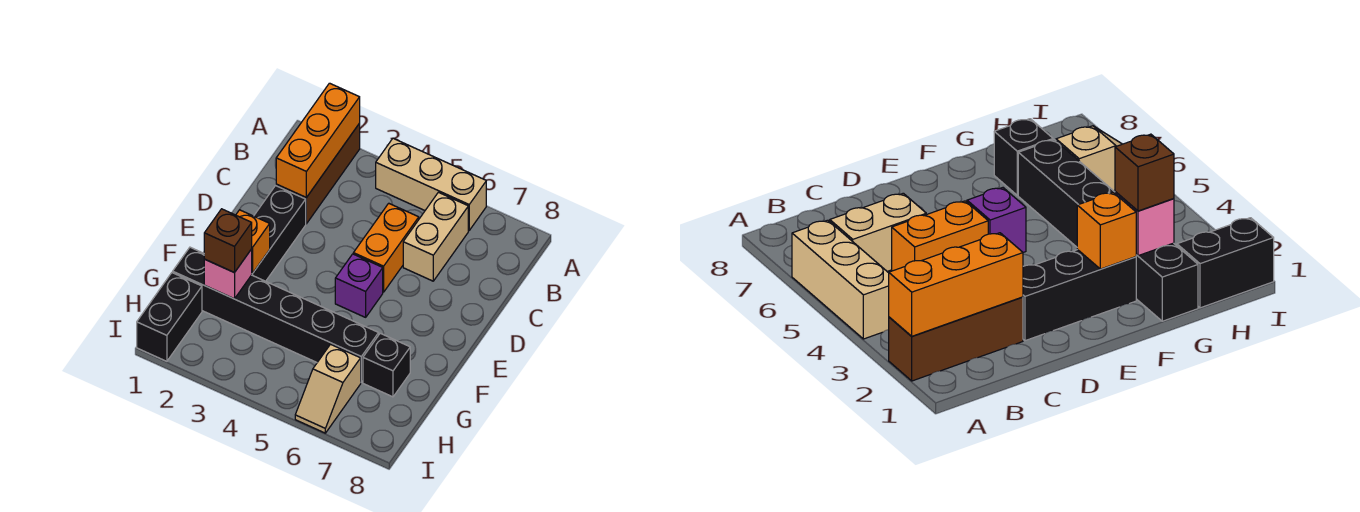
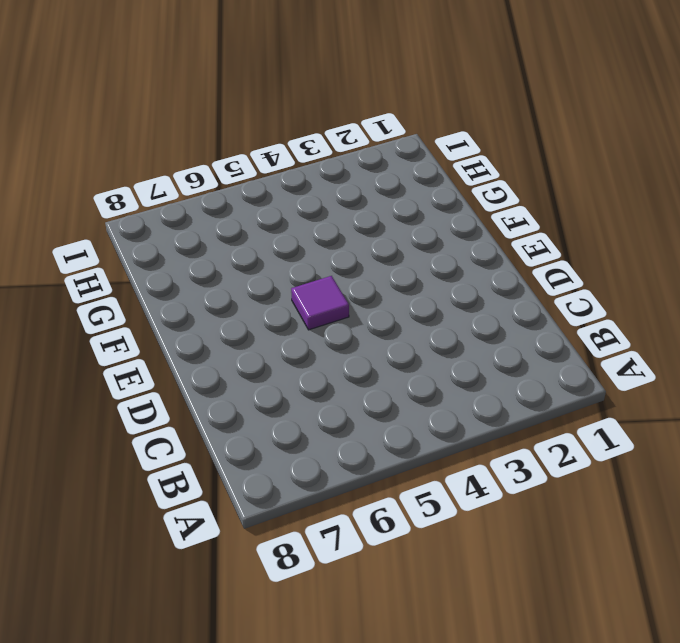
purple tile E5 level 1 -> purple brick E5 level 1
none -> brown brick A2:C2 level 1
none -> tan brick A4:A6 level 1
none -> tan brick B6:C6 level 1

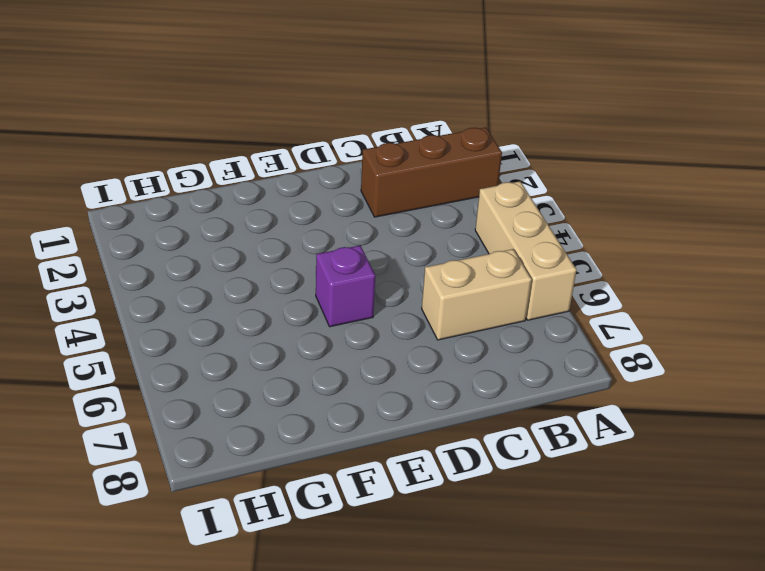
none -> orange brick C5:D5 level 1
none -> black brick D2:F2 level 1
none -> black brick G1:G6 level 1

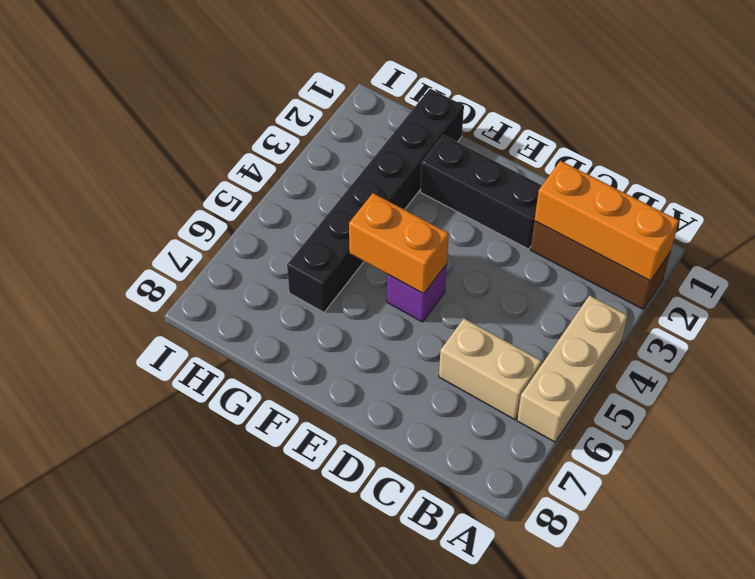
orange brick E5:F5 level 2 -> orange brick C5:D5 level 1
none -> black brick G7 level 1
none -> black brick H1:I1 level 1
none -> tan slope H6:I6 level 1 top H

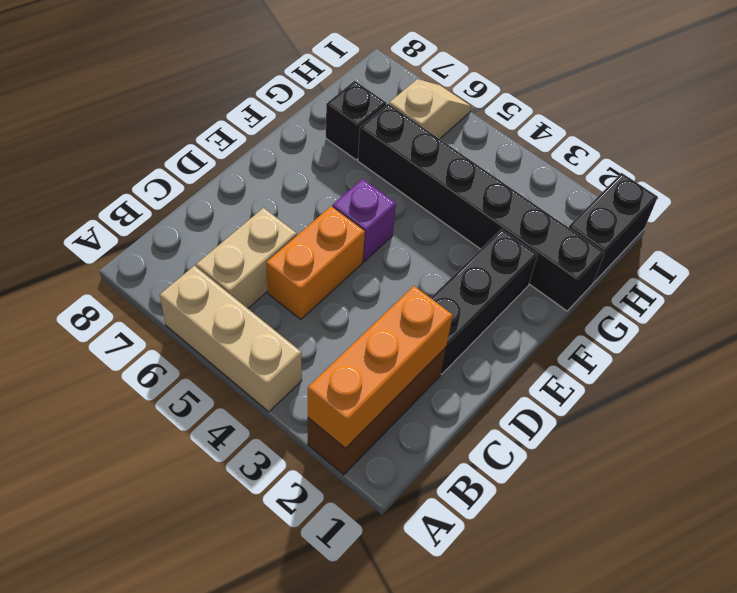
none -> orange brick F2 level 2
none -> pink brick G2 level 2
none -> brown brick G2 level 3

